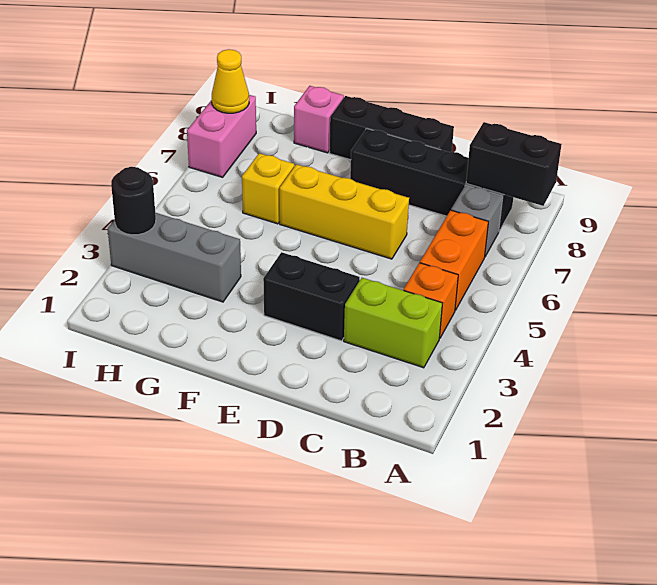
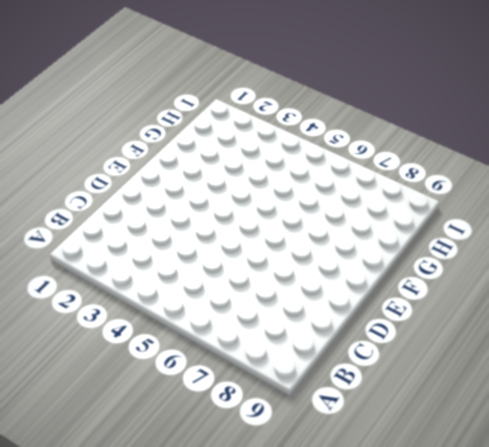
none -> lime brick B3:C3 level 1
none -> orange brick B4 level 1
none -> orange brick B5:B6 level 1

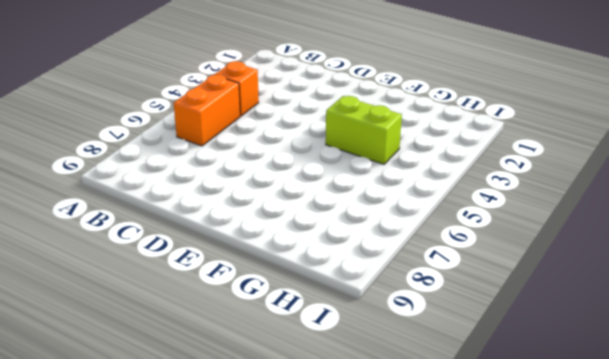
lime brick F4:G4 level 1 -> lime brick B3:C3 level 1
none -> grey brick B7 level 1
none -> black brick B8:E8 level 1
none -> black brick D3:E3 level 1

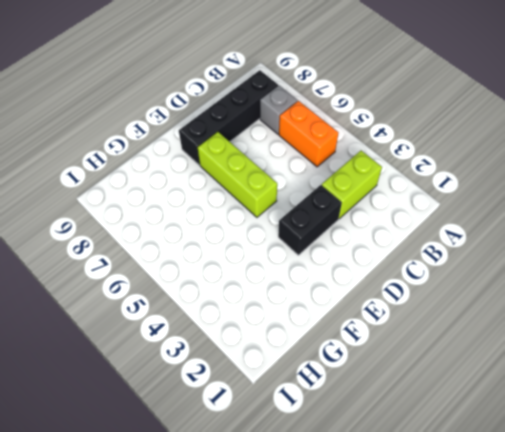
lime brick E5:E7 level 1 -> yellow brick D6:F6 level 1
none -> orange brick B4 level 1
none -> black brick D9:F9 level 1
none -> grey brick G3:I3 level 1

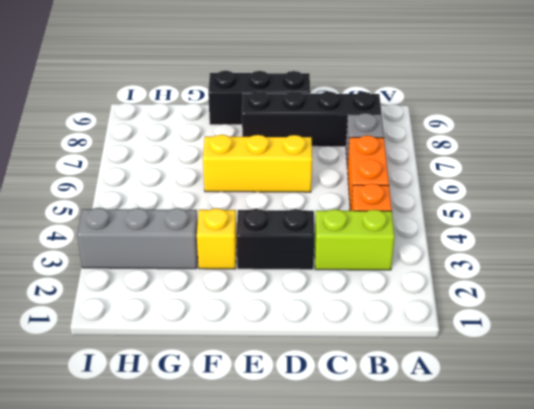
yellow brick F3 level 1 -> yellow brick G6 level 1
none -> pink brick G9 level 1
none -> pink brick I7:I8 level 1
none -> black brick A8:B8 level 2

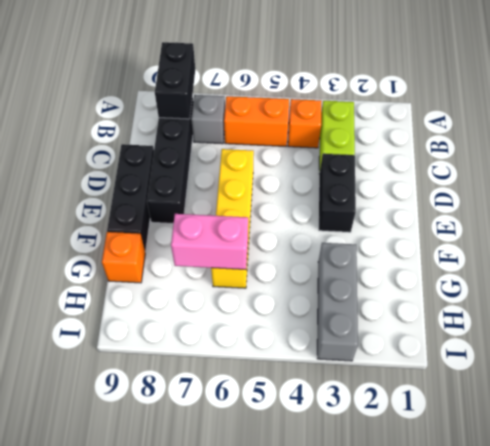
pink brick G6:G7 level 2 -> pink brick I7:I8 level 1
orange brick G9 level 1 -> pink brick G9 level 1
none -> black round brick I3 level 2
none -> yellow cone I8 level 2

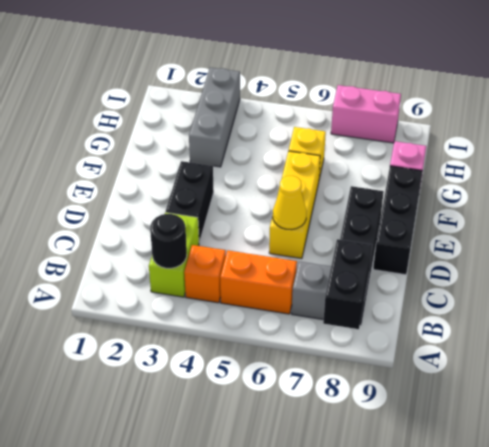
black round brick B3 level 2 -> black round brick I3 level 2
yellow cone D6 level 2 -> yellow cone I8 level 2

